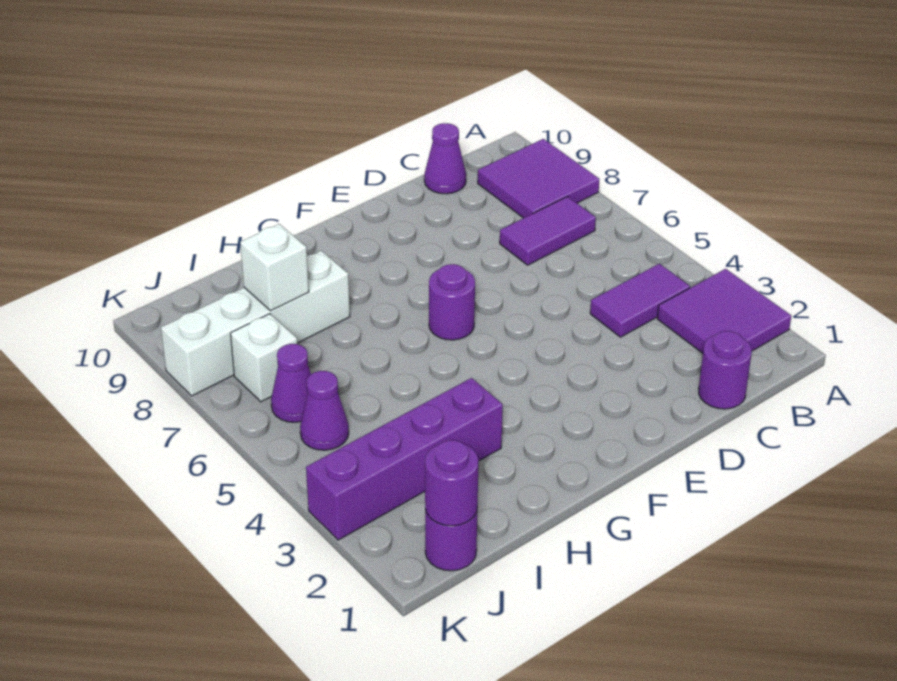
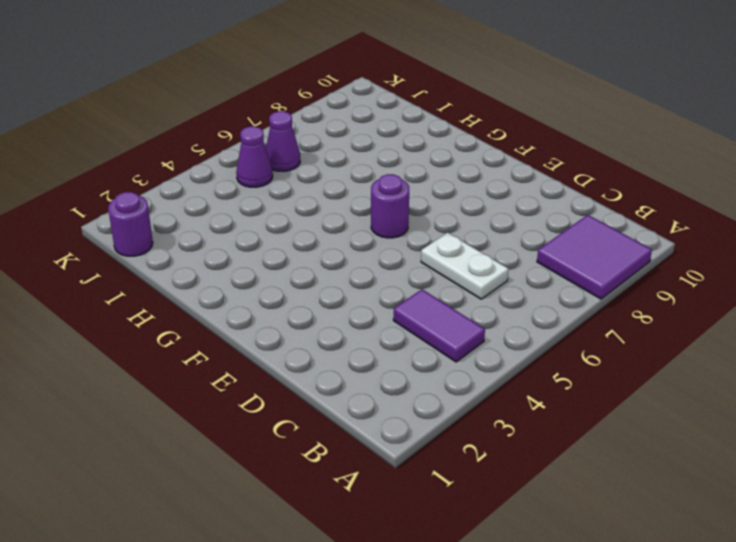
white plate C6:D6 level 1 -> none
none -> purple tile A2:B3 level 1
none -> purple tile B7:C7 level 1
none -> purple round brick C1 level 1

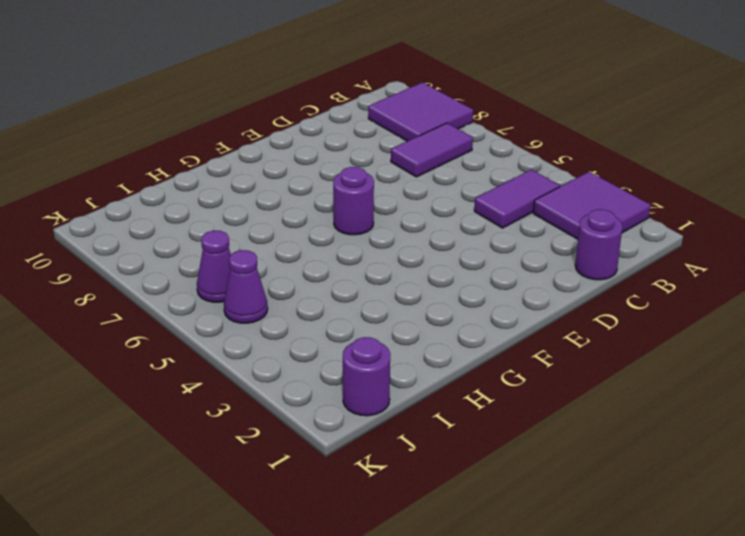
none -> purple cone C10 level 1
none -> purple brick H3:K3 level 1
none -> white brick H8:K8 level 1

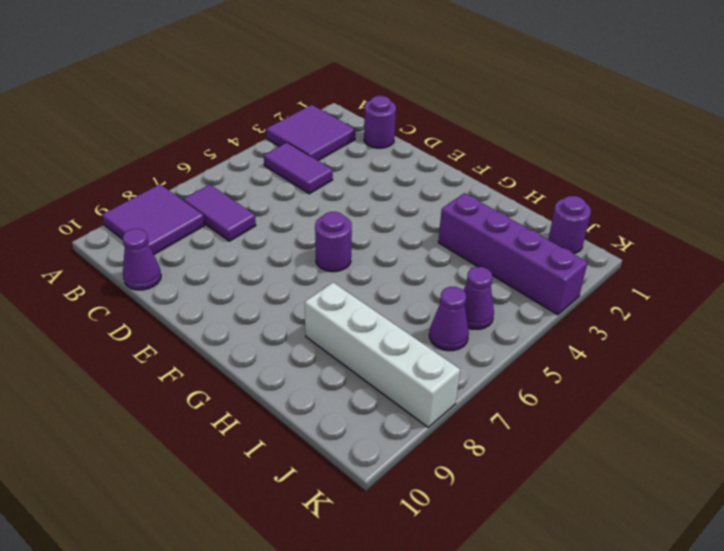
none -> white brick J7 level 1
none -> white brick I8 level 2
none -> purple round brick J1 level 2

